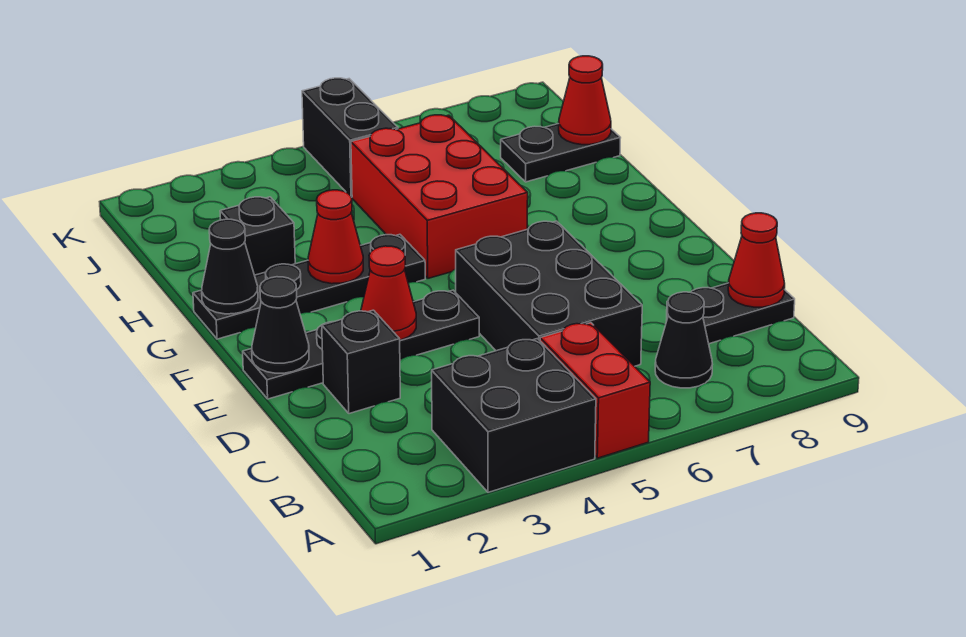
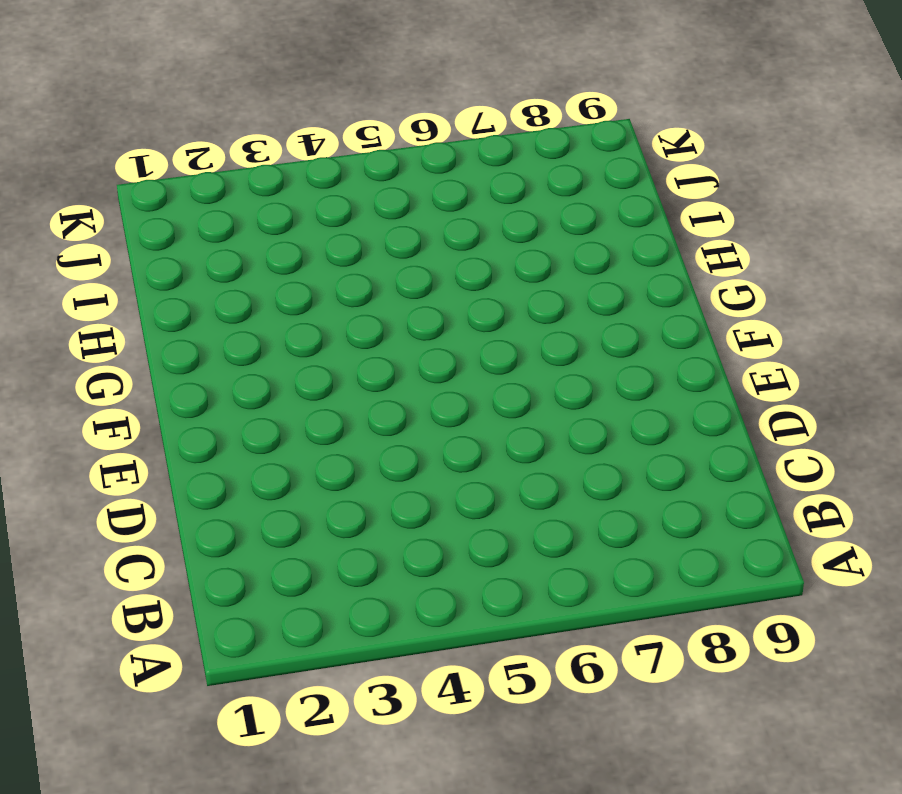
none -> black brick A3:B4 level 1
none -> red brick A5:B5 level 1
none -> black cone B7 level 1

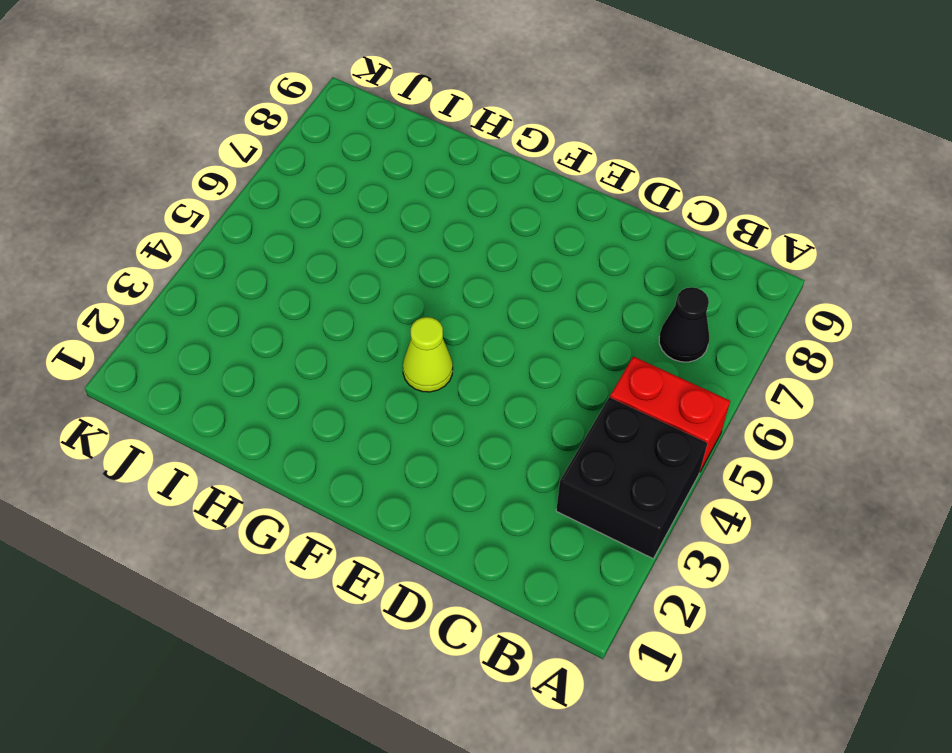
lime cone F4 level 1 -> none
none -> black brick C5:E6 level 1
none -> black plate C8:C9 level 1
none -> black brick D2 level 1

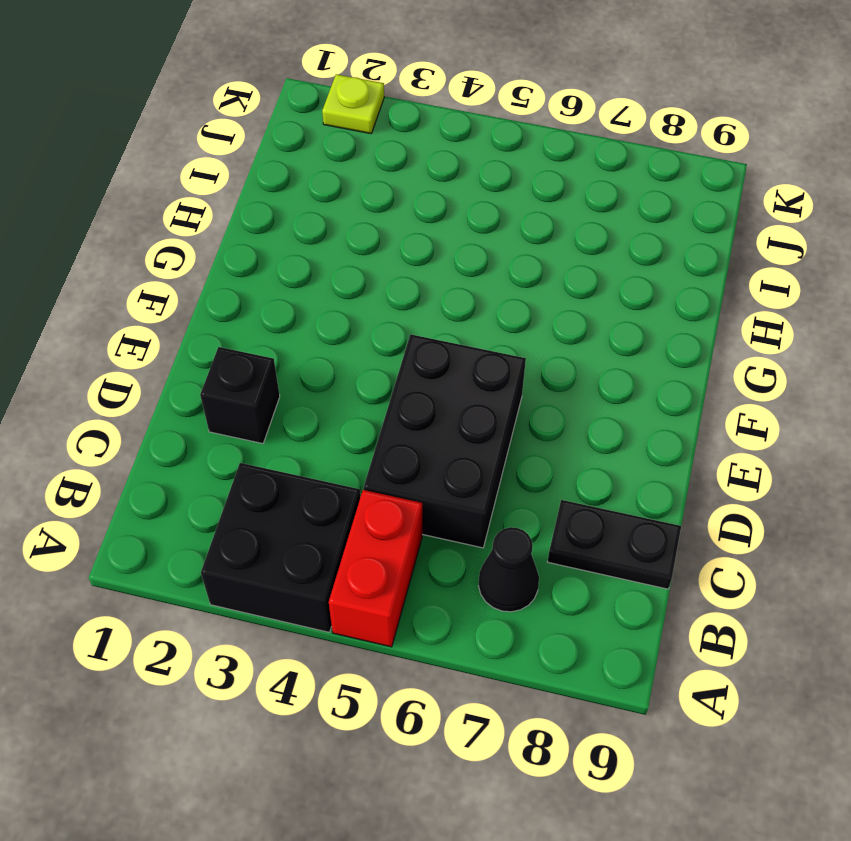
lime plate K2 level 1 -> none
none -> black plate E1:E4 level 1
none -> black plate G1:G4 level 1
none -> red brick G5:I6 level 1

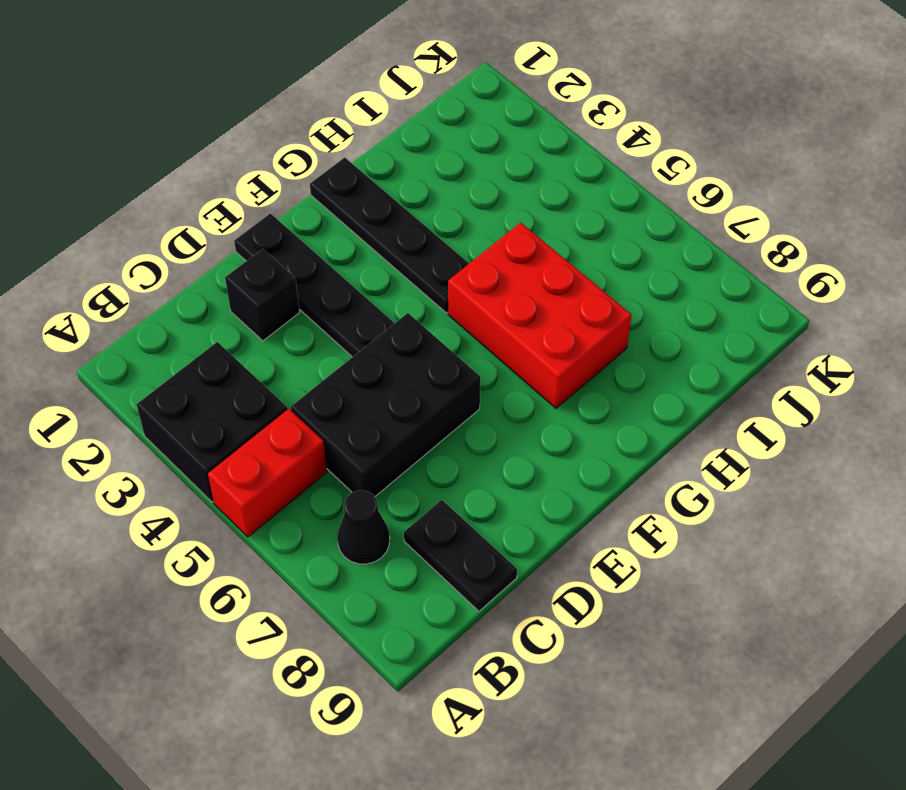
red brick G5:H7 level 1 -> red brick G5:I6 level 1
none -> black brick H2 level 1
none -> black plate I8:I9 level 1
none -> black brick J5:K5 level 1

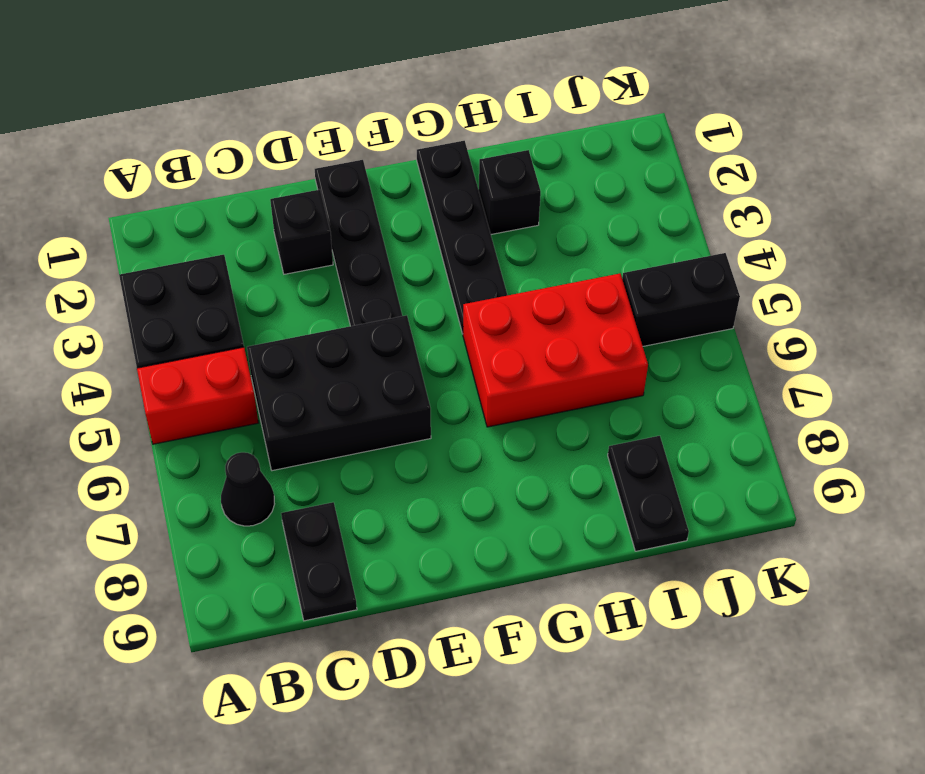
none -> red cone C9 level 2
none -> black cone E1 level 2
none -> red cone E3 level 2

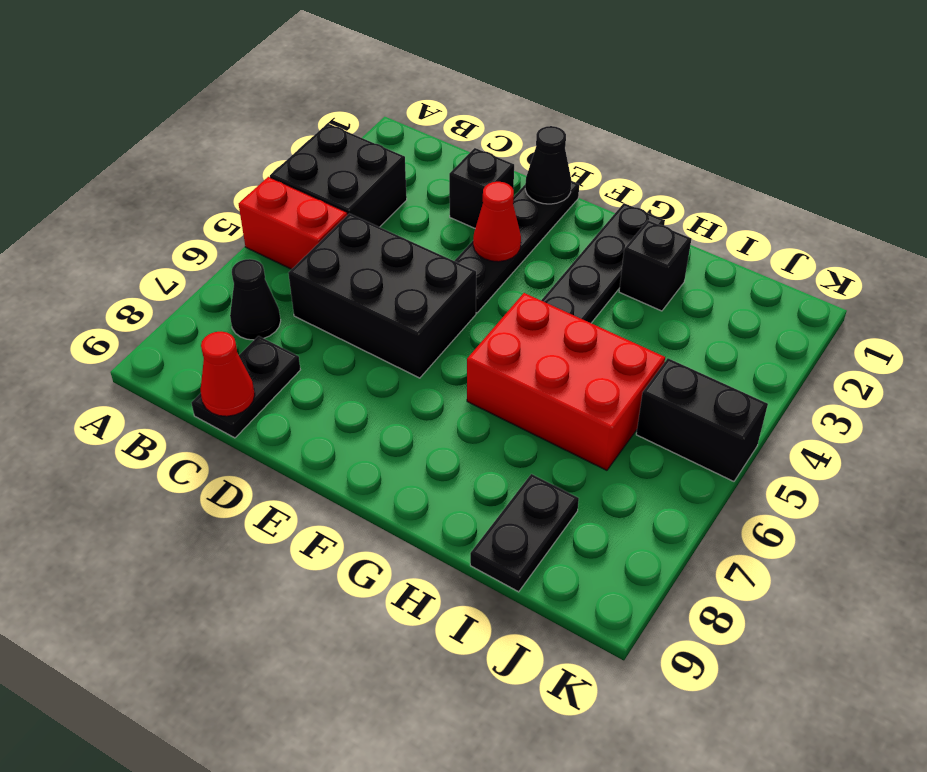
none -> black cone G1 level 2
none -> red cone G3 level 2
none -> red cone I9 level 2

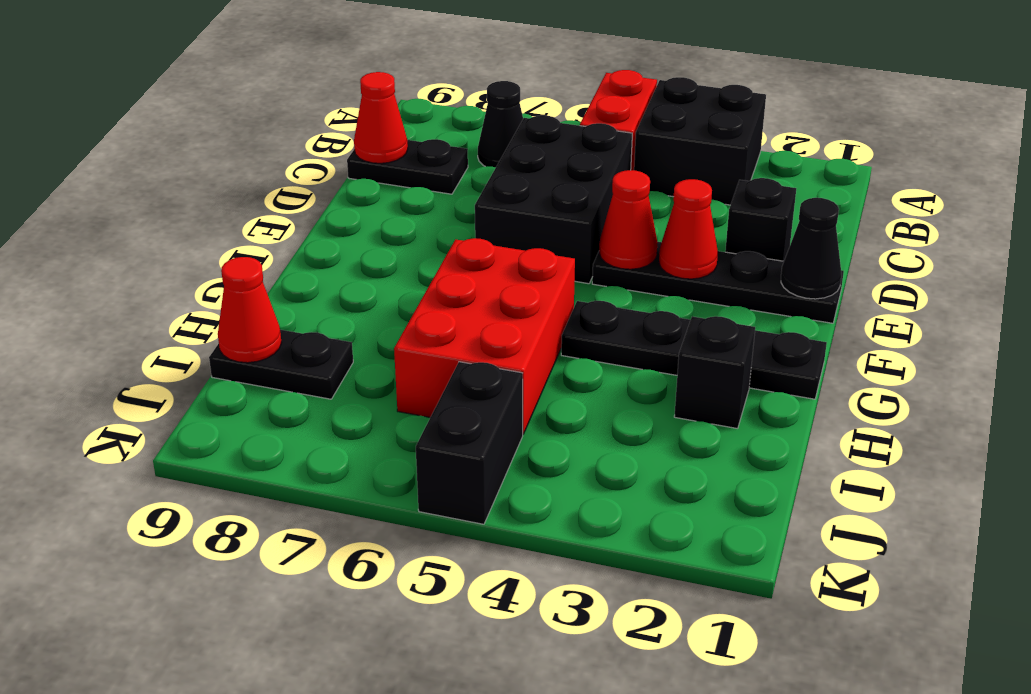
red cone E4 level 2 -> red cone G3 level 2
none -> black cone G1 level 2

